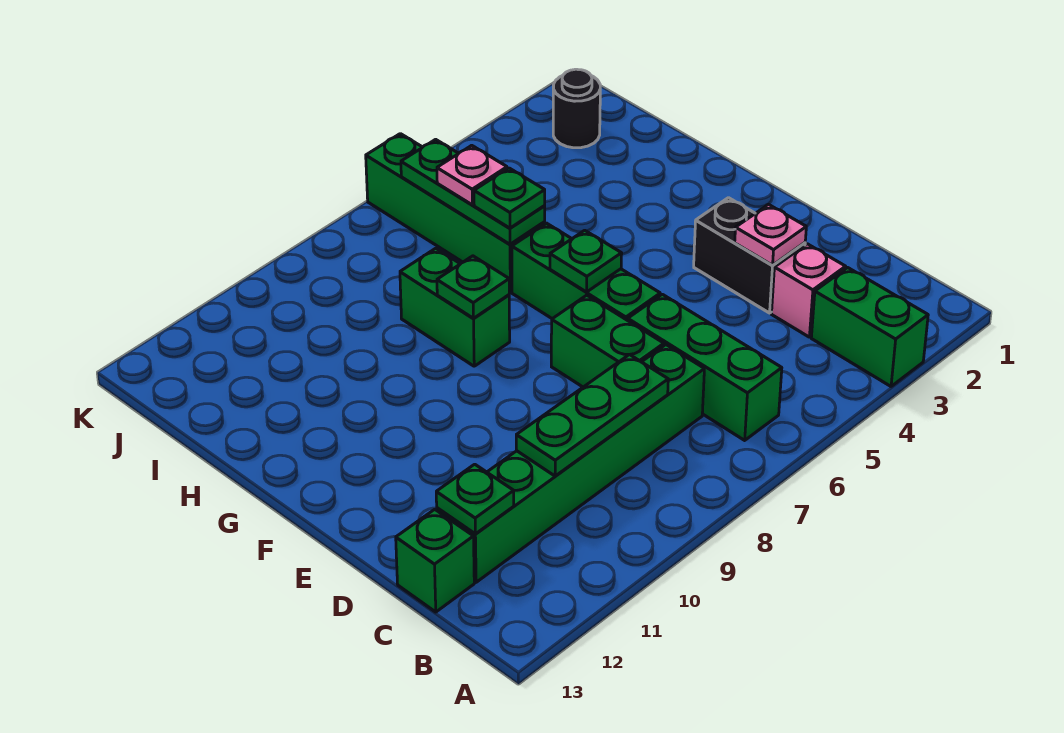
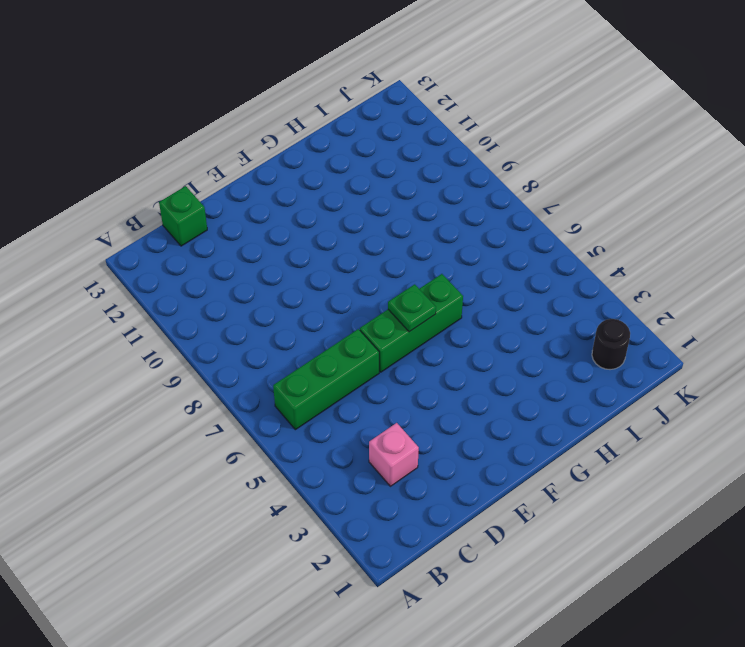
none -> green brick A3:B3 level 1
none -> green brick C7:C12 level 1
none -> black brick D3:E3 level 1

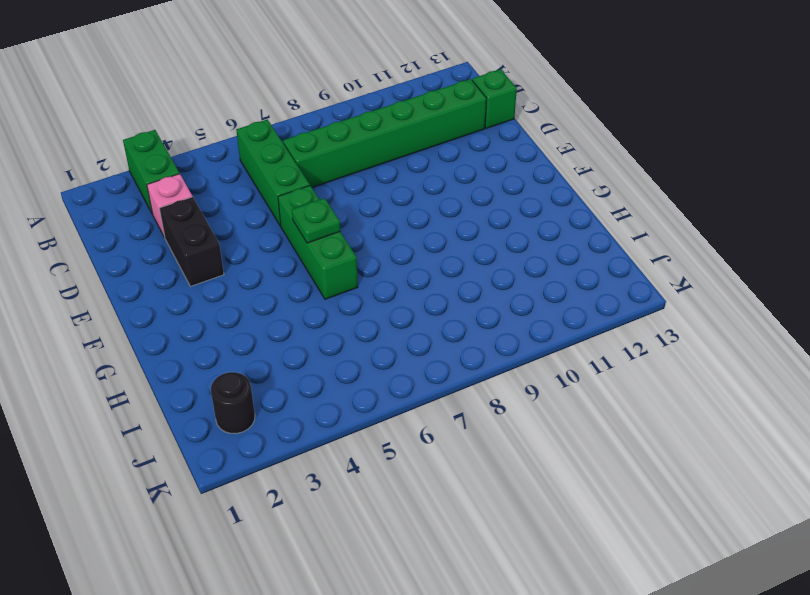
none -> green brick D7:E7 level 1
none -> green brick G8:H8 level 1
none -> green brick H6:K6 level 1

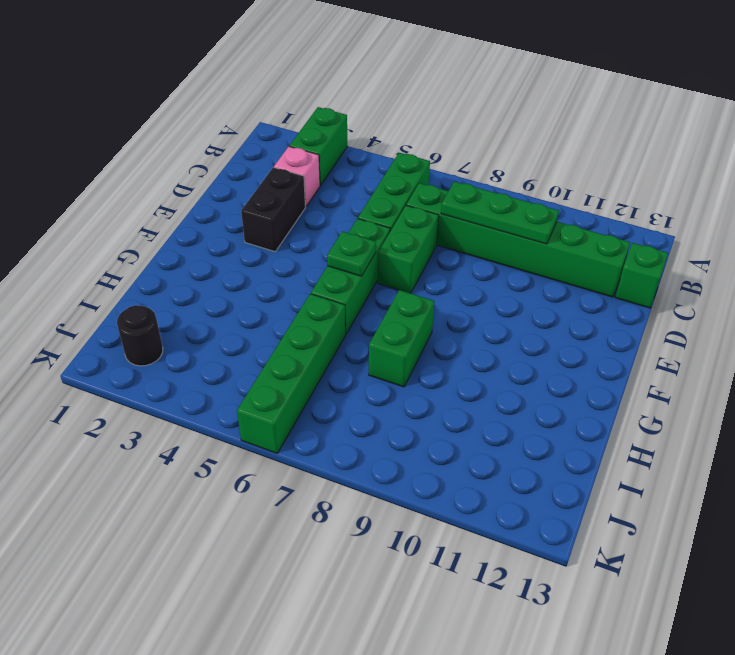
none -> green plate C12 level 2
none -> pink plate D3 level 2
none -> green plate G8 level 2

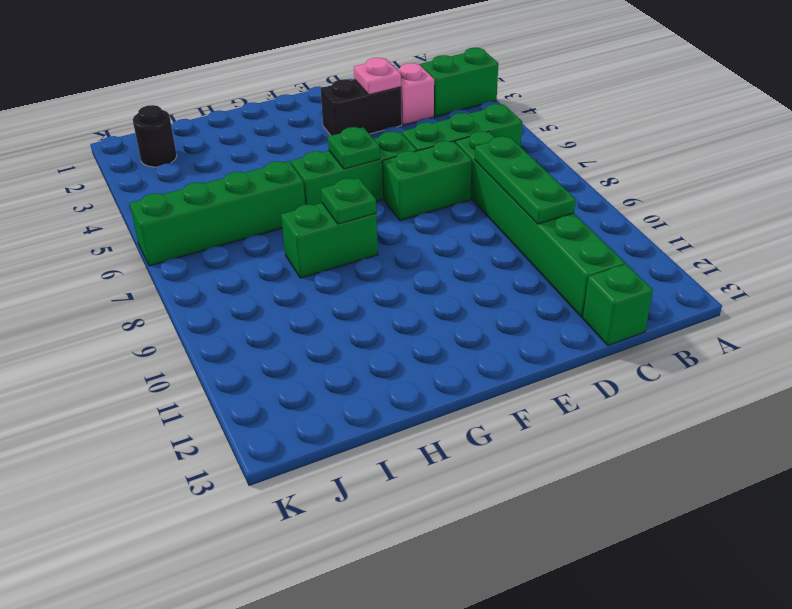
none -> green plate C12 level 2
none -> green plate H6:J6 level 2
none -> green plate H6 level 3

